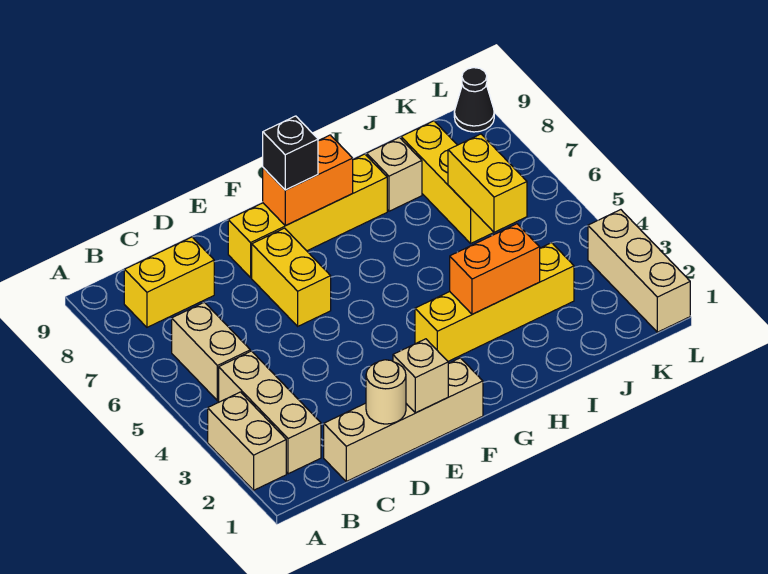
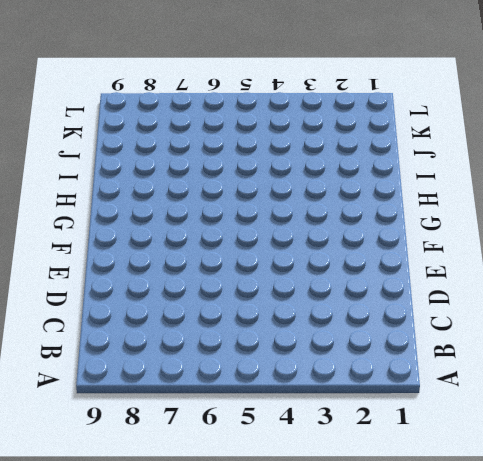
none -> tan brick A2:A3 level 1
none -> tan brick B2:B4 level 1
none -> tan brick B5:B6 level 1

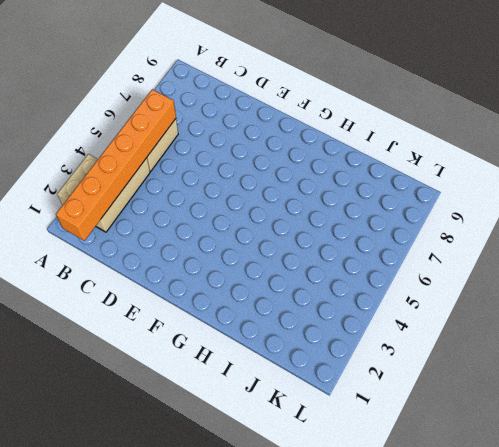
orange brick B1:B6 level 2 -> none
none -> yellow brick B8:C8 level 1
none -> tan brick C1:F1 level 1
none -> yellow brick E6:E7 level 1

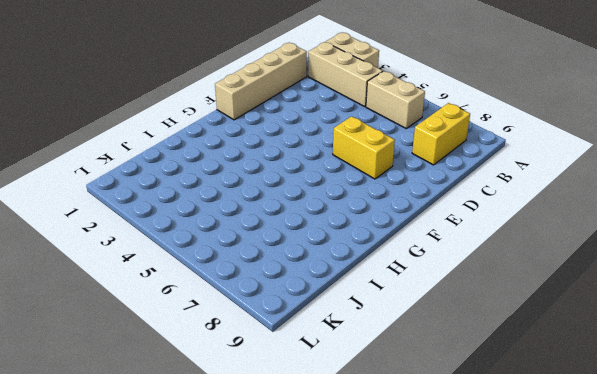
none -> yellow brick E8:H8 level 1
none -> yellow brick G3:J3 level 1
none -> tan brick I8 level 1

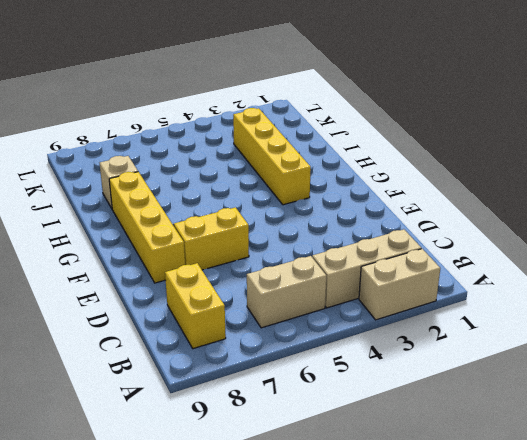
none -> tan brick C1:F1 level 1
none -> yellow brick J6:J8 level 1
none -> tan brick L1:L3 level 1

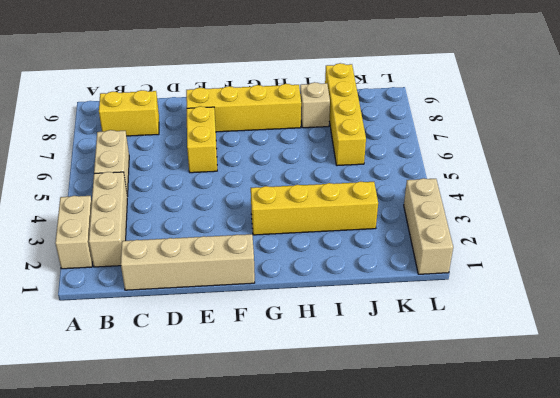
yellow brick J6:J9 level 1 -> yellow brick J6:J8 level 1
none -> black cone L9 level 1
none -> tan round brick D1 level 2
none -> tan brick E1 level 2

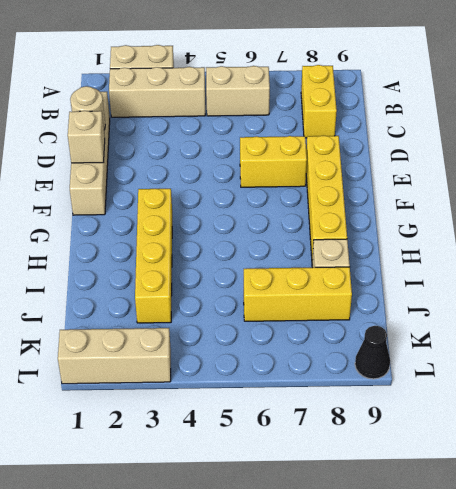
none -> orange brick F8:G8 level 2
none -> orange brick H3:I3 level 2
none -> yellow brick J5:J6 level 2

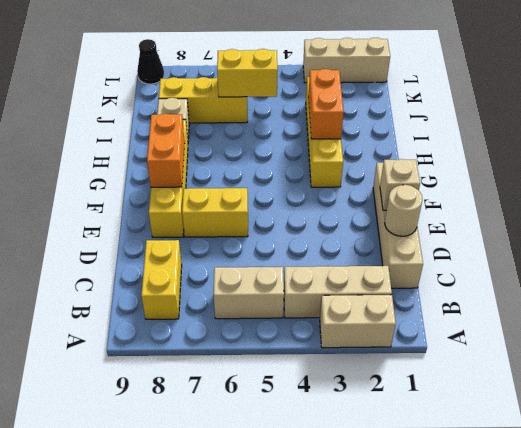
none -> black brick F8 level 3

